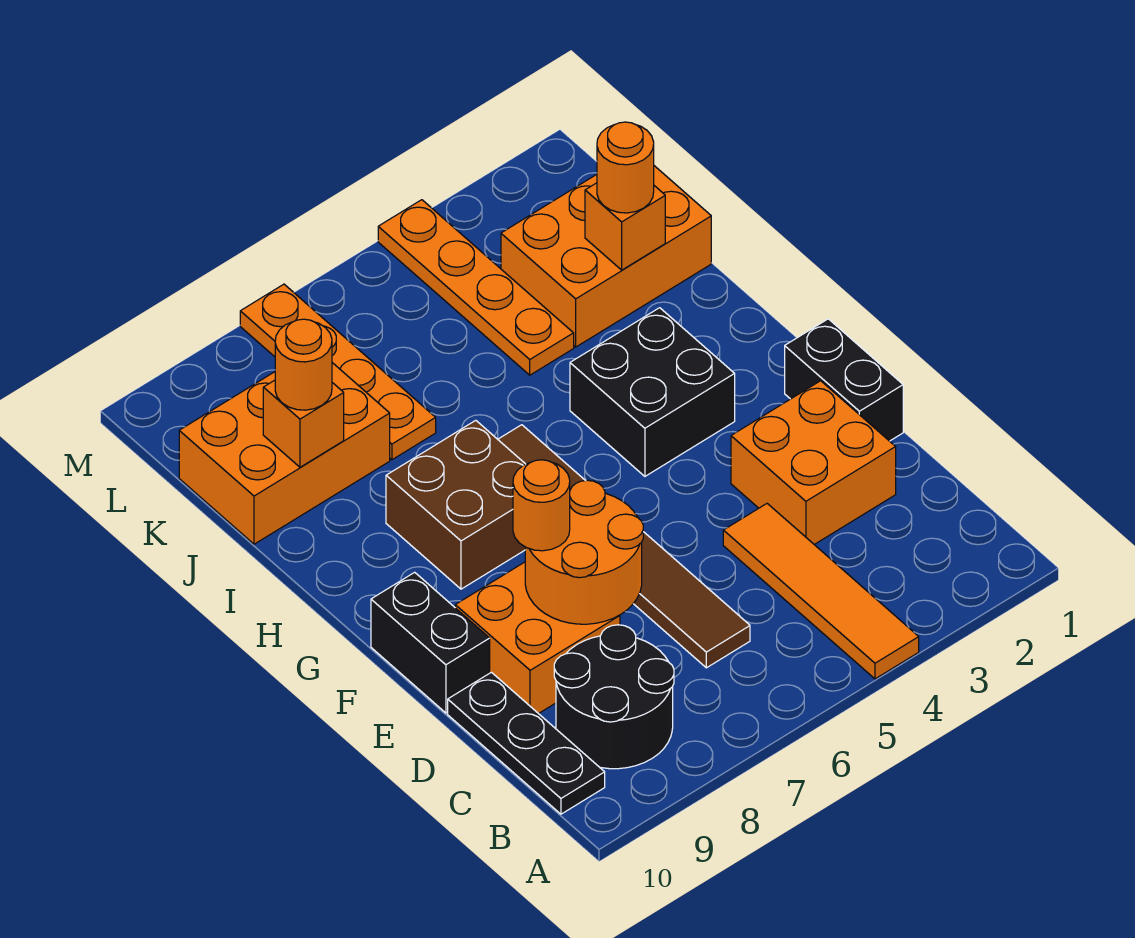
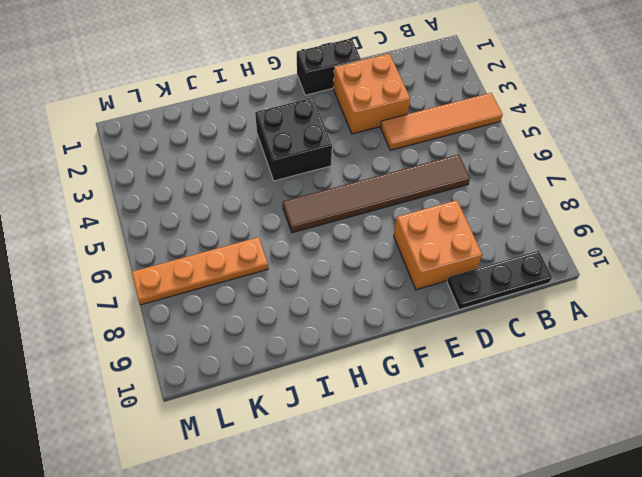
none -> black round brick B8:C9 level 1
none -> black brick E10:F10 level 1
none -> brown brick G7:H8 level 1

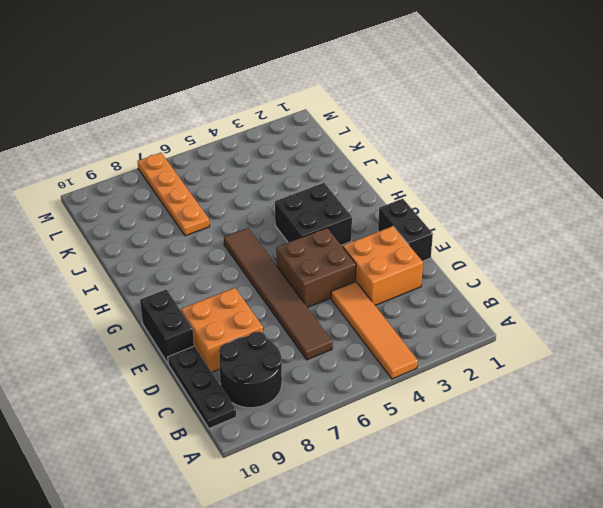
brown brick E4:F5 level 1 -> brown brick G7:H8 level 1
none -> orange brick J1:K3 level 1
none -> orange plate J4:M4 level 1
none -> orange brick J8:K10 level 1

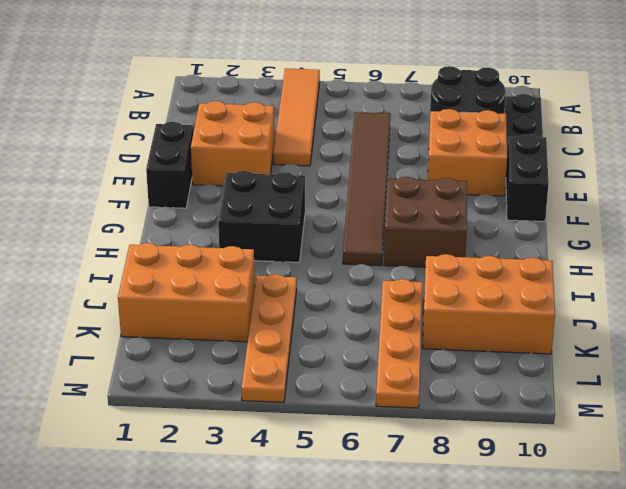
none -> orange round brick D7:E8 level 2
none -> orange brick J2 level 2
none -> orange brick J9 level 2

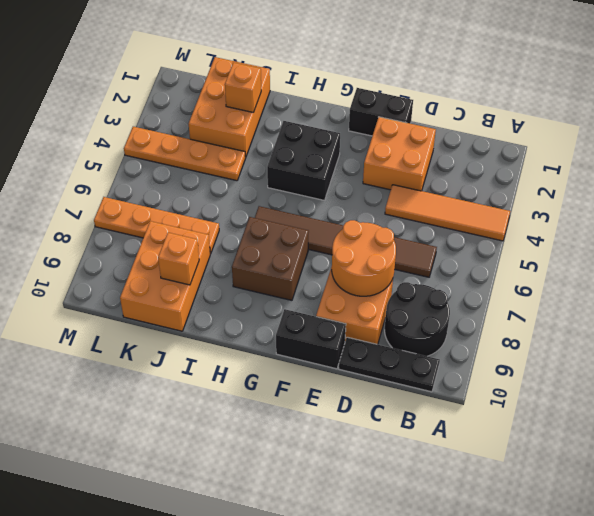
none -> orange round brick E8 level 3
none -> orange round brick J2 level 3
none -> orange round brick J9 level 3

